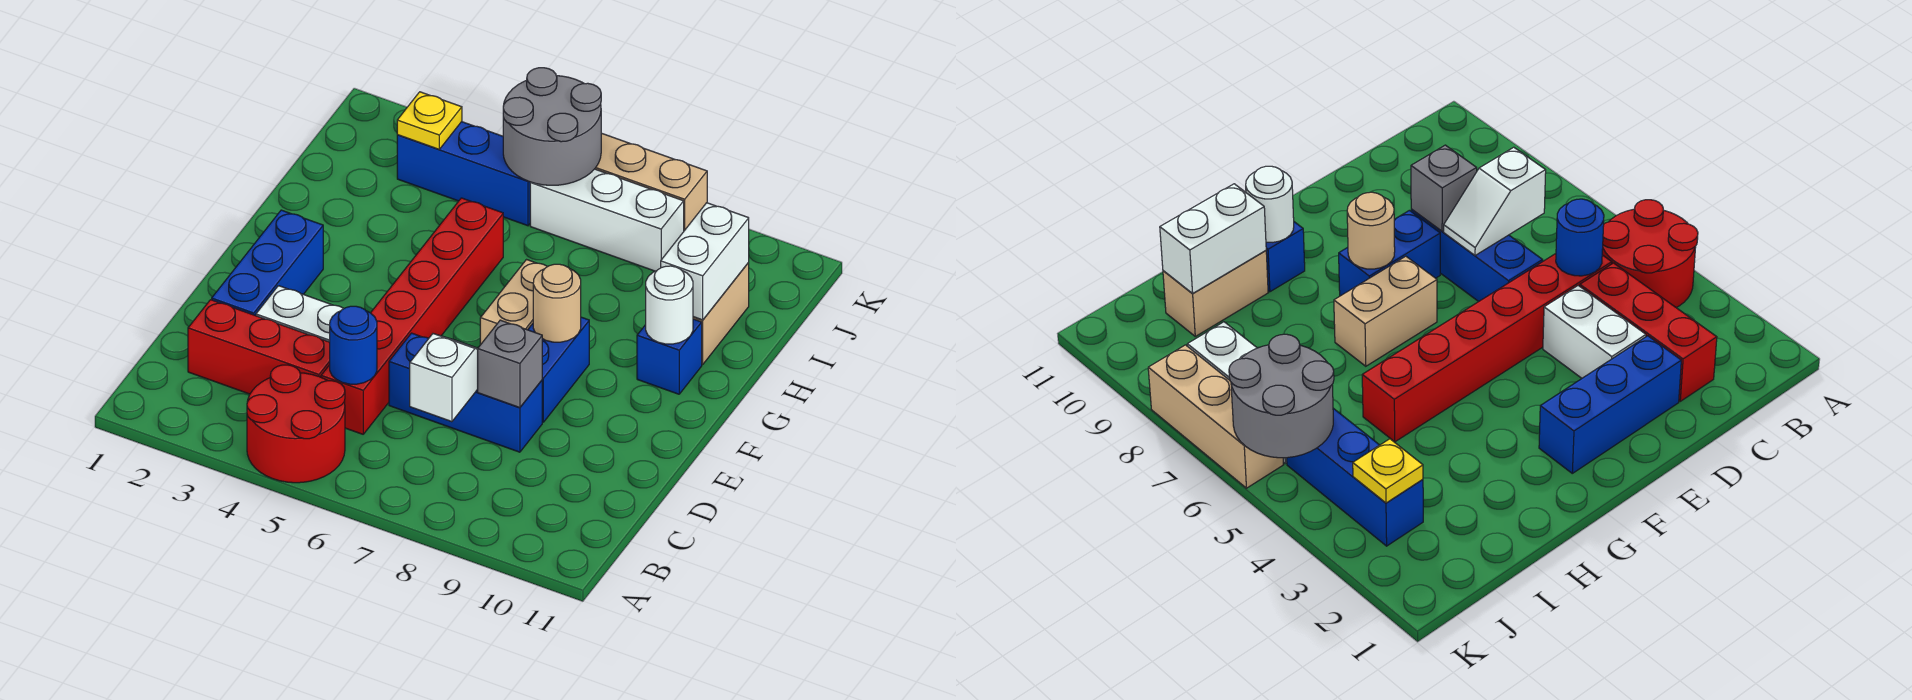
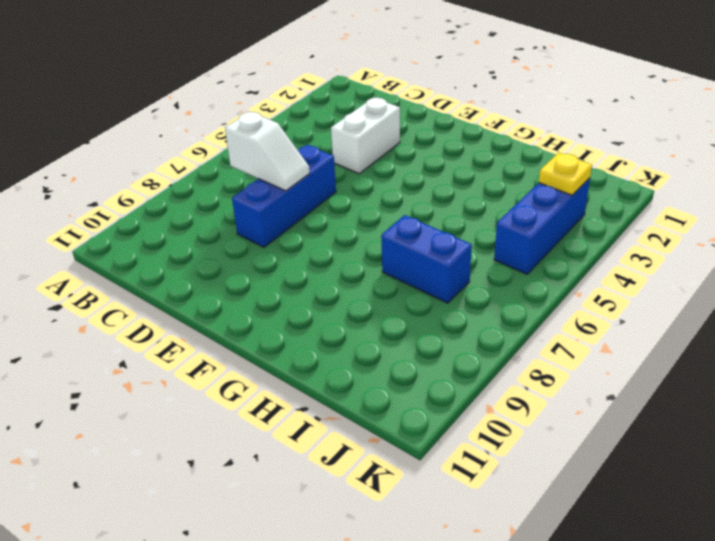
blue brick H7:I7 level 1 -> blue brick E8:F8 level 1
none -> red round brick A4:B5 level 1
none -> red brick C2:C4 level 1
none -> red brick C5:H5 level 1

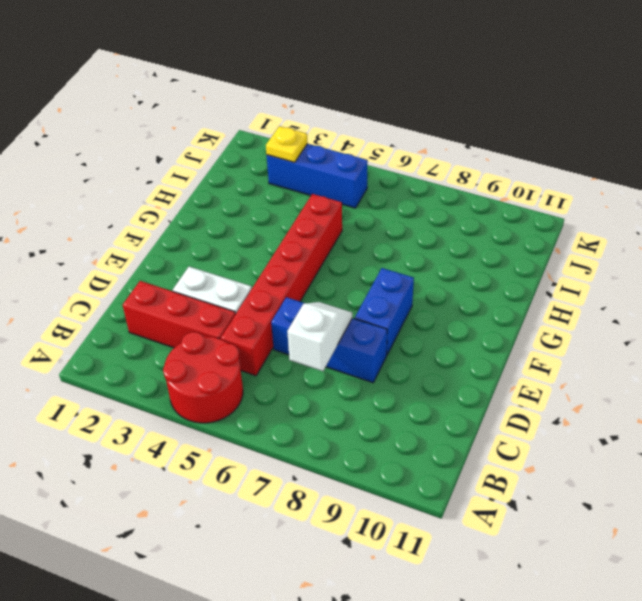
none -> blue brick D2:F2 level 1
none -> tan brick F7:G7 level 1
none -> blue brick G10 level 1

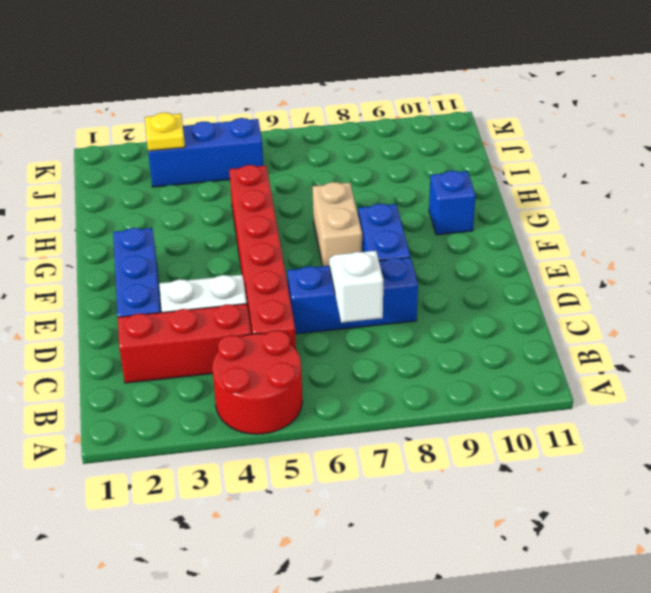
none -> tan brick H10:I10 level 1
none -> white brick J6:J8 level 1
none -> tan brick K6:K8 level 1

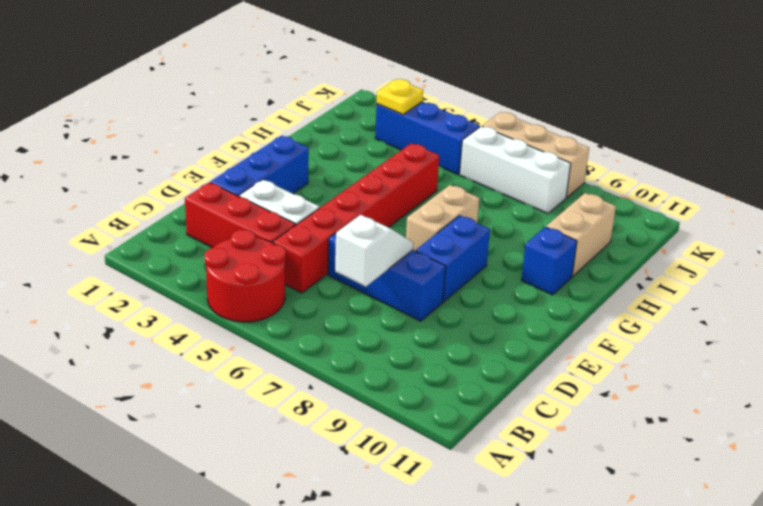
none -> blue round brick C5 level 2
none -> grey brick D8 level 2
none -> tan round brick F8 level 2

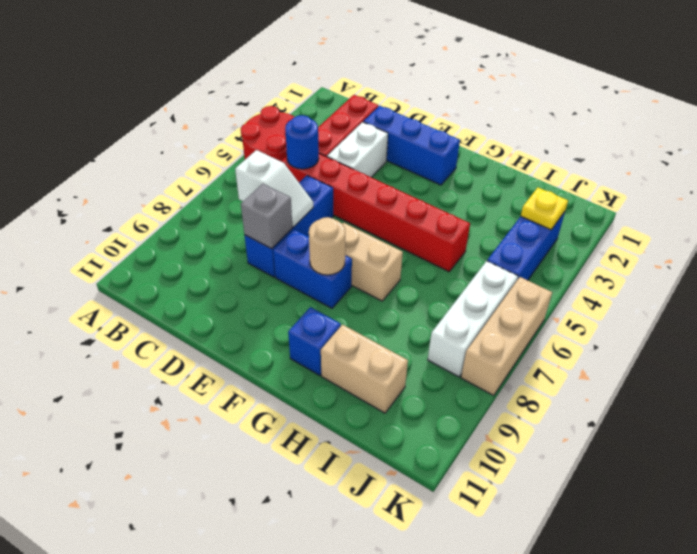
none -> white round brick G10 level 2
none -> white brick H10:I10 level 2
none -> grey round brick J5:K6 level 2

